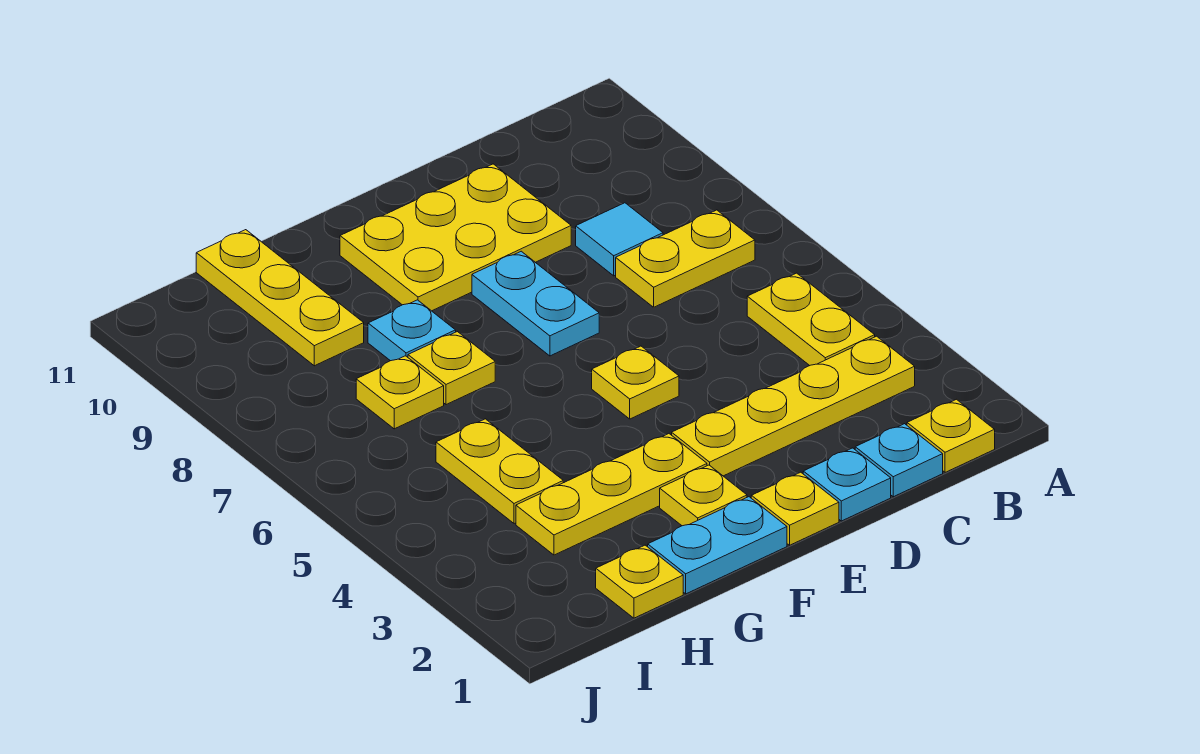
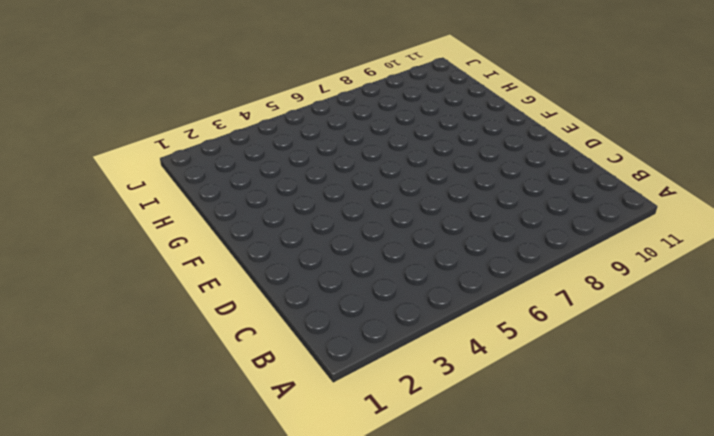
none -> yellow plate B1 level 1
none -> yellow plate B3:E3 level 1
none -> yellow plate B4:B5 level 1

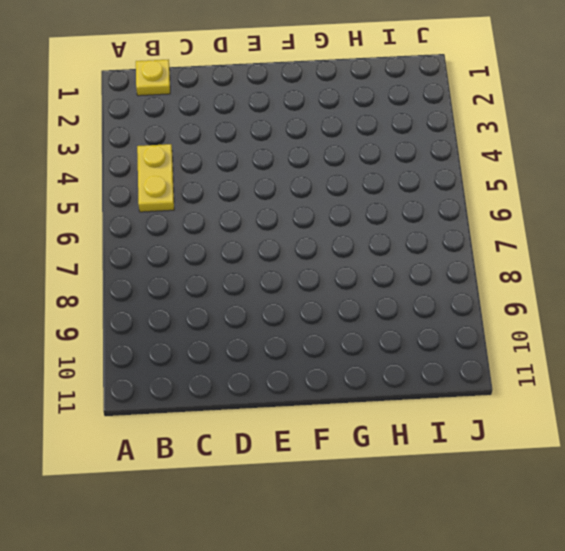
none -> yellow plate B3:E3 level 1
none -> yellow plate B7:C7 level 1
none -> cyan plate C1 level 1

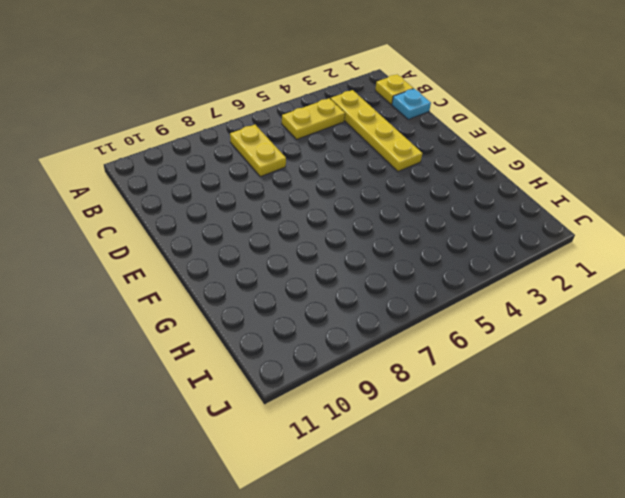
none -> cyan tile C8 level 1
none -> cyan plate D1 level 1
none -> yellow plate D9:F10 level 1

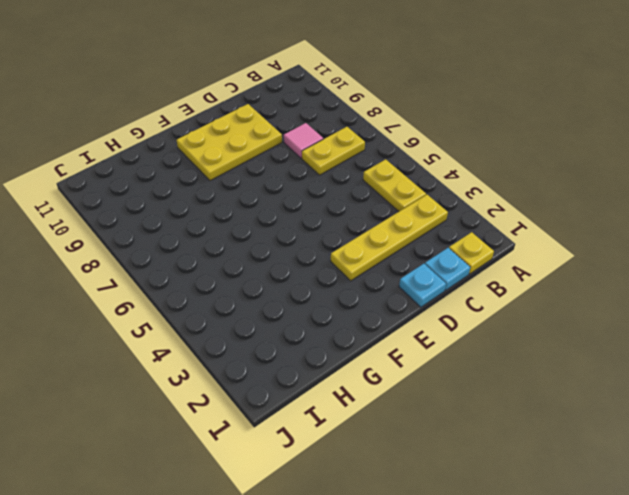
pink tile C8 level 1 -> cyan tile C8 level 1
none -> yellow plate E1 level 1
none -> yellow plate E5 level 1
none -> cyan plate E7:E8 level 1

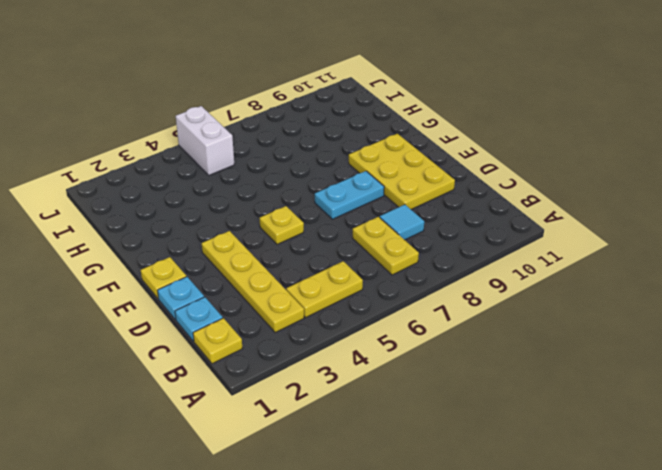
white brick I5:J5 level 1 -> none
none -> cyan plate F1:G1 level 1
none -> yellow plate F2 level 1
none -> yellow plate F3:H3 level 1

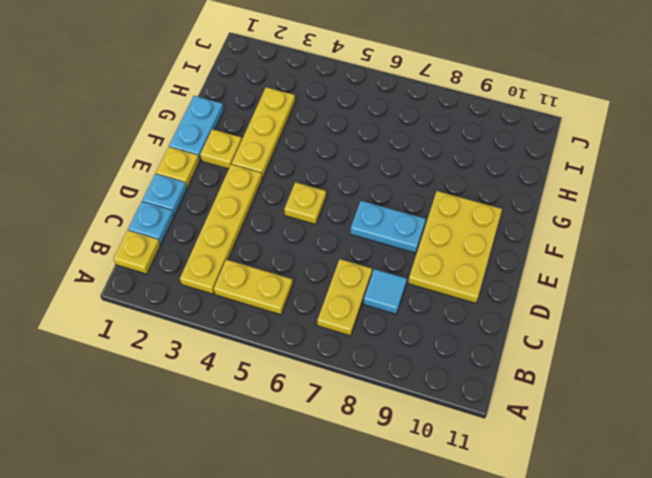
none -> yellow plate G7 level 1
none -> cyan plate G8 level 1
none -> yellow plate H1 level 1

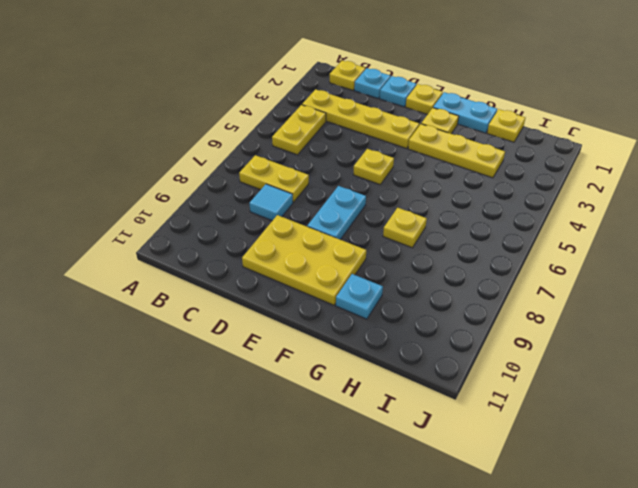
cyan plate G10 level 1 -> cyan plate G8 level 1
none -> yellow plate H4:H5 level 1
none -> yellow plate H7 level 1
none -> yellow plate H9:H11 level 1

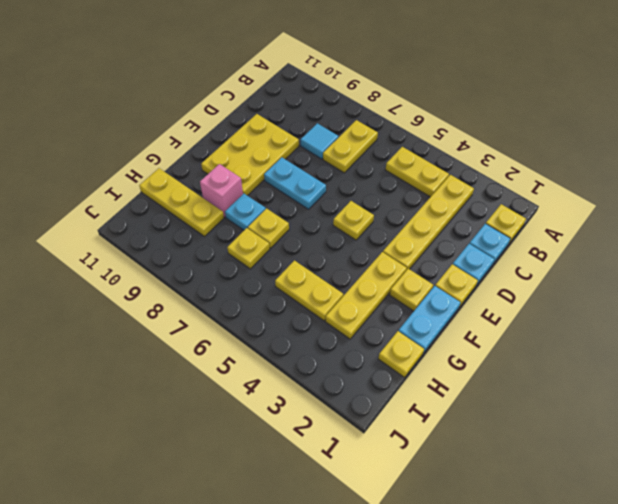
pink brick G9 level 1 -> none

